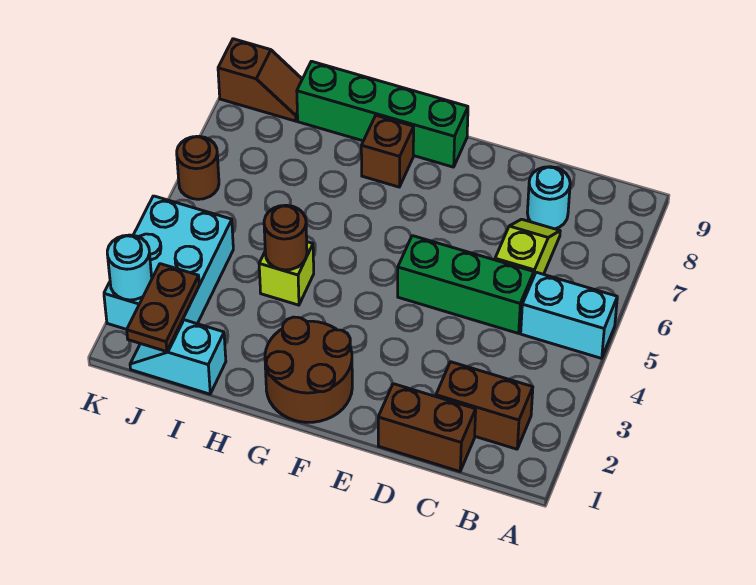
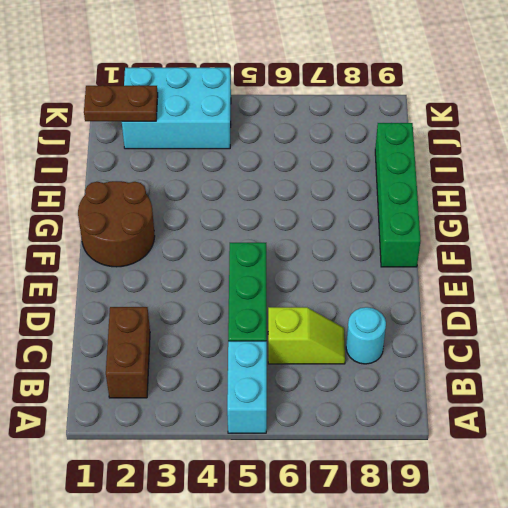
none -> brown brick C1:D1 level 1
none -> brown brick G8 level 1
none -> lime brick H4 level 1

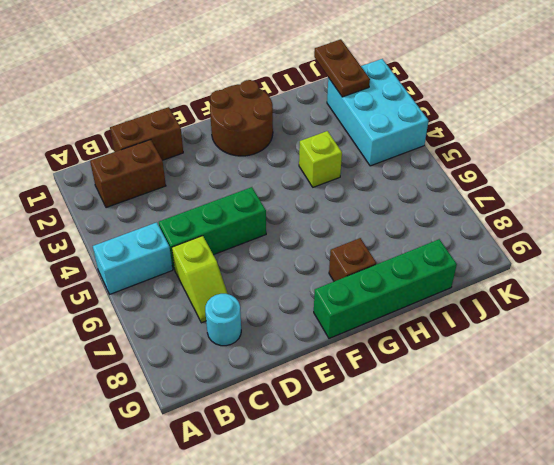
none -> cyan slope I1:J1 level 1 top I
none -> brown slope J9:K9 level 1 top K
none -> brown round brick K6 level 1

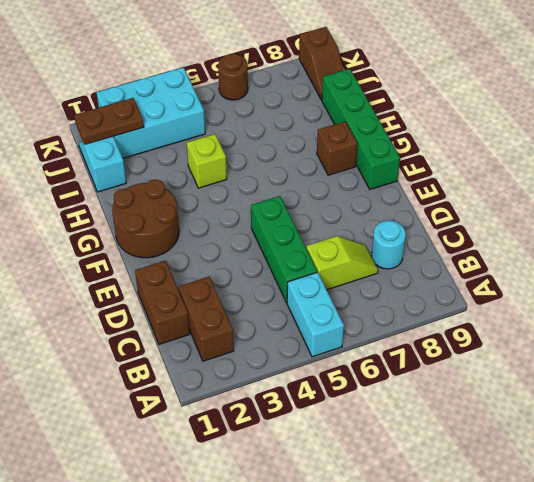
none -> brown round brick H4 level 2
none -> cyan round brick K2 level 2

